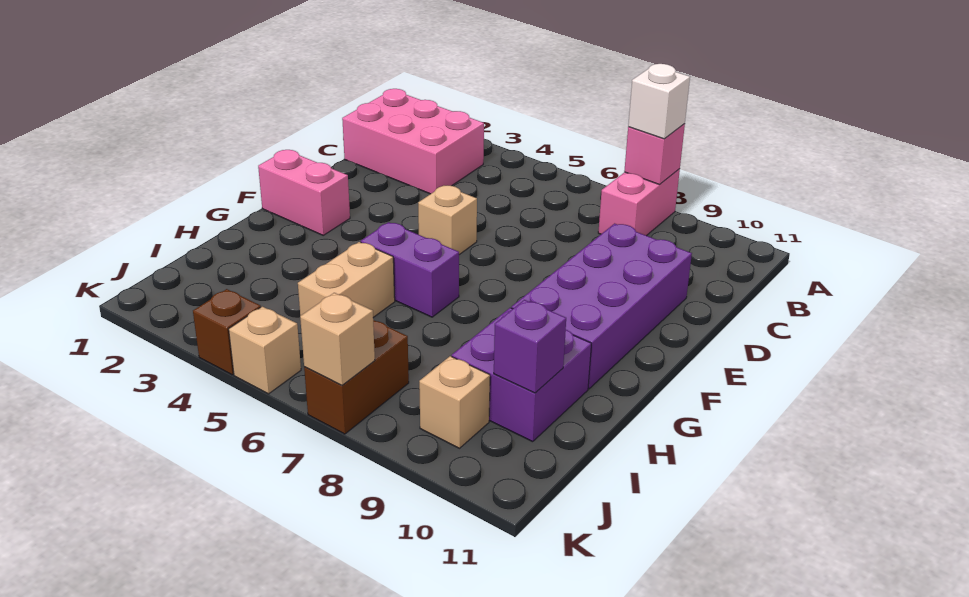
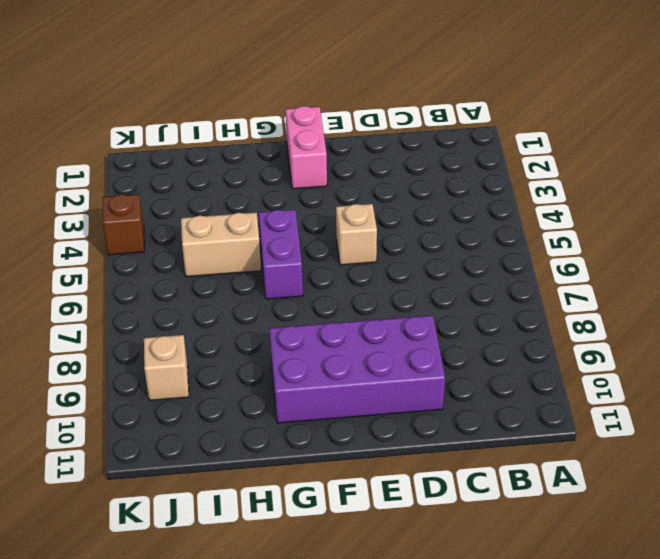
none -> pink brick A8:B8 level 1
none -> pink brick B1:C3 level 1
none -> purple brick H9:I10 level 1

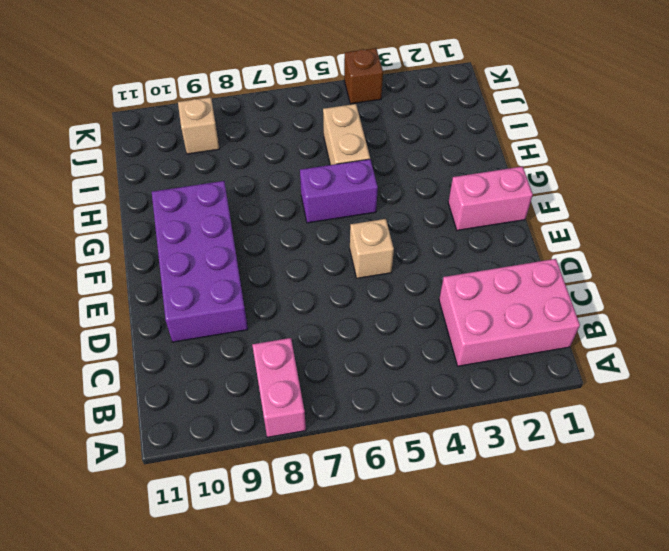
none -> purple brick H9:I10 level 1
none -> brown brick J7:K7 level 1
none -> tan brick K5 level 1

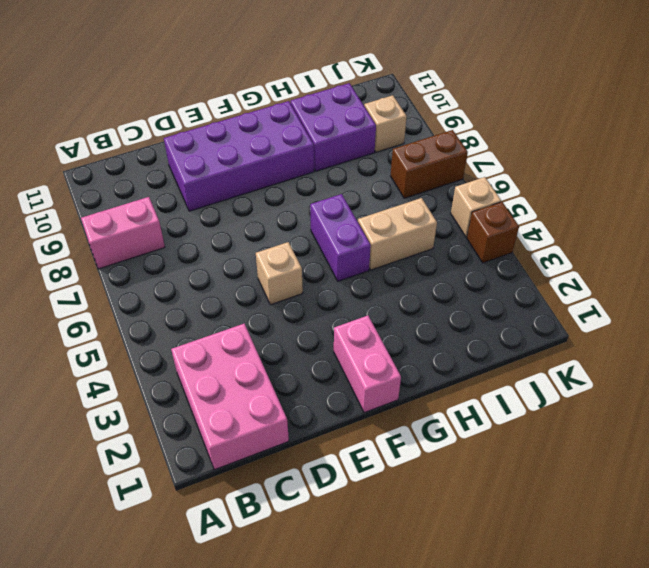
none -> pink brick A8 level 2
none -> purple brick I10 level 2
none -> tan brick K7 level 2

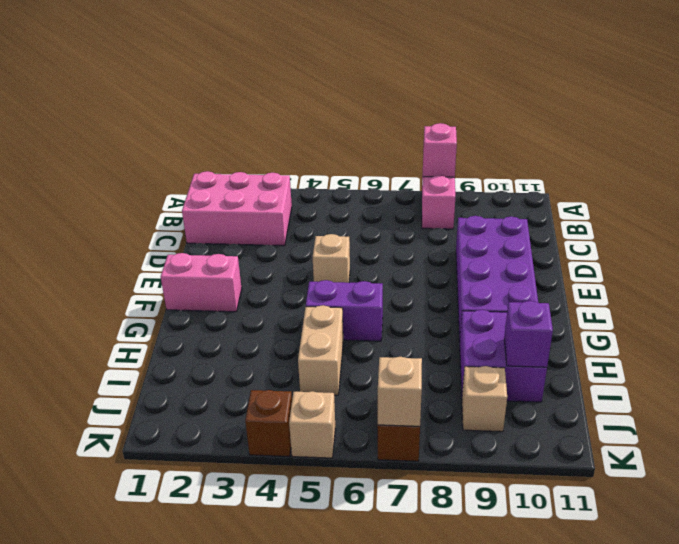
none -> white brick A8 level 3

